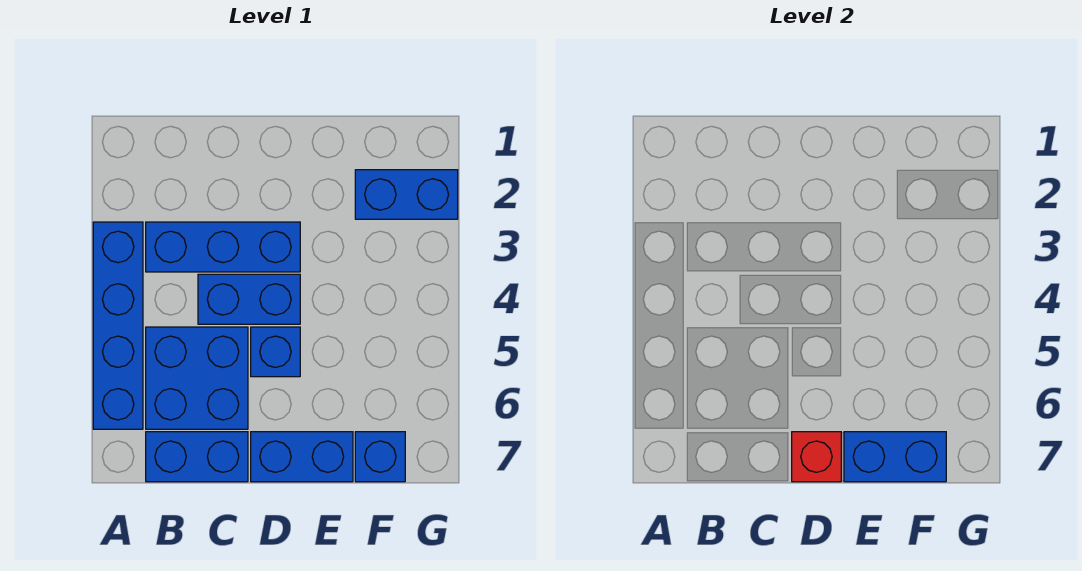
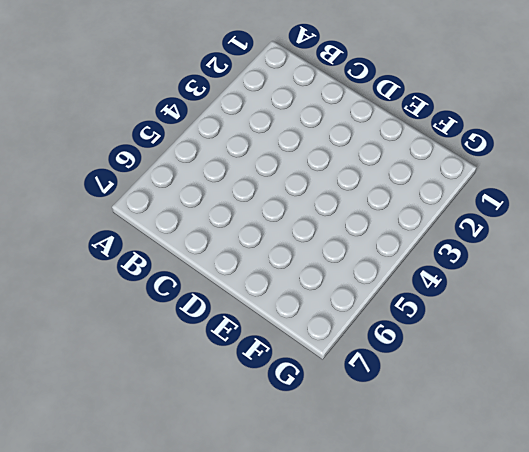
none -> blue brick A3:A6 level 1
none -> blue brick B3:D3 level 1

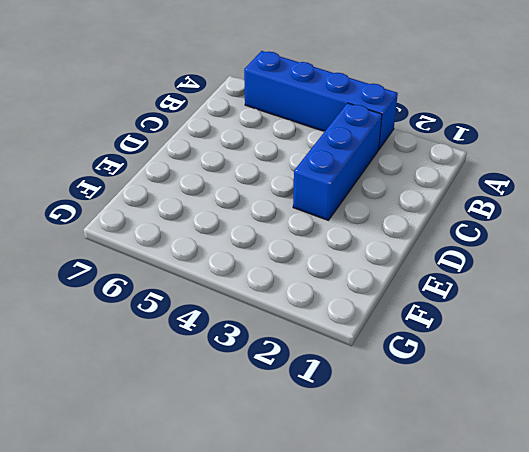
none -> blue brick B5:C6 level 1
none -> blue brick B7:C7 level 1

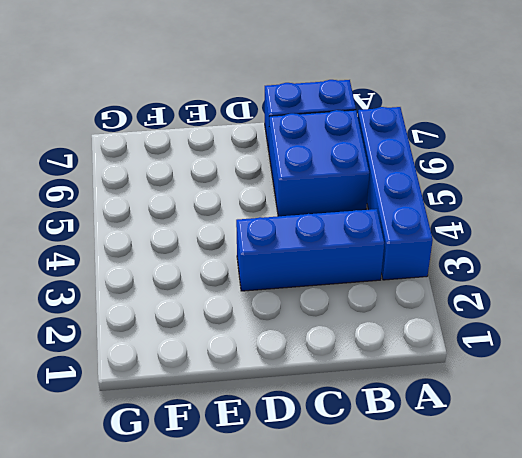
none -> blue brick C4:D4 level 1
none -> blue brick D5 level 1

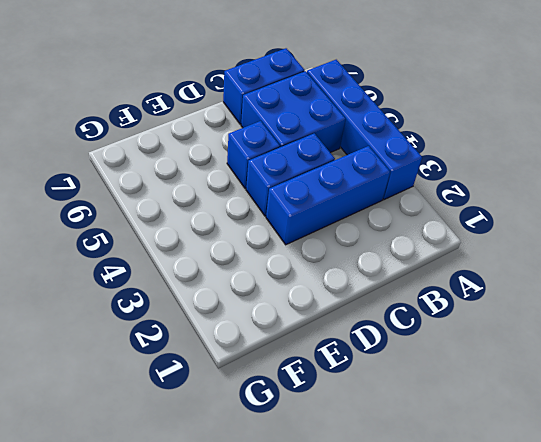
none -> blue brick D7:E7 level 1
none -> blue brick F2:G2 level 1

